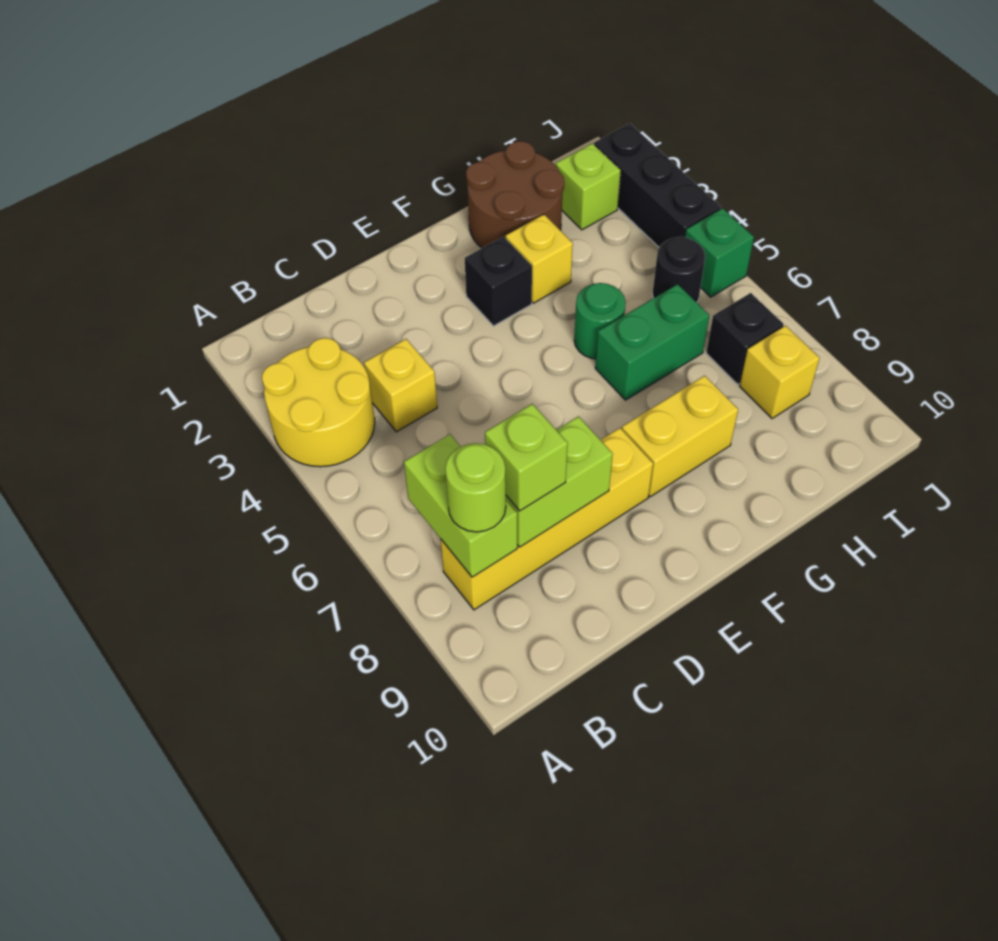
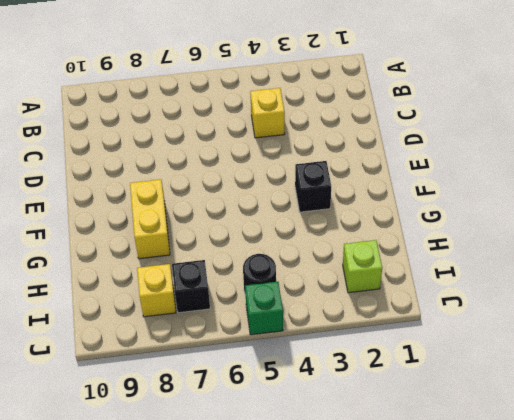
none -> yellow round brick A3:B4 level 1
none -> yellow brick B8:E8 level 1
none -> brown round brick G1:H2 level 1

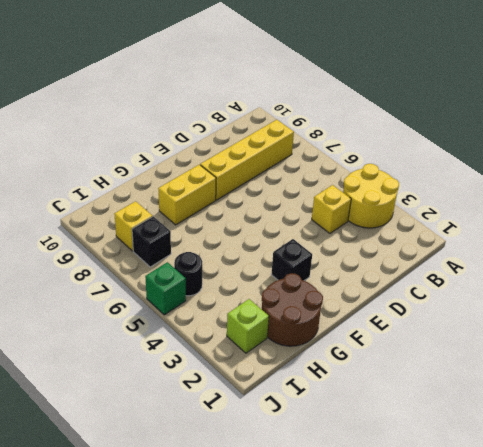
none -> yellow brick G3 level 1
none -> green round brick G5 level 1
none -> green brick G6:H6 level 1

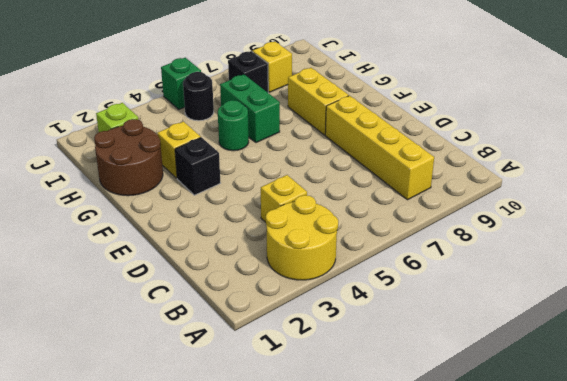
none -> black brick J2:J4 level 1
none -> lime brick B7:B8 level 2
none -> lime brick C8:D8 level 2

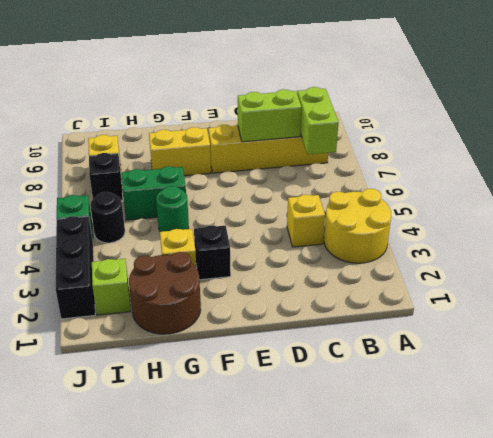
none -> lime round brick B8 level 3
none -> lime brick C8 level 3

